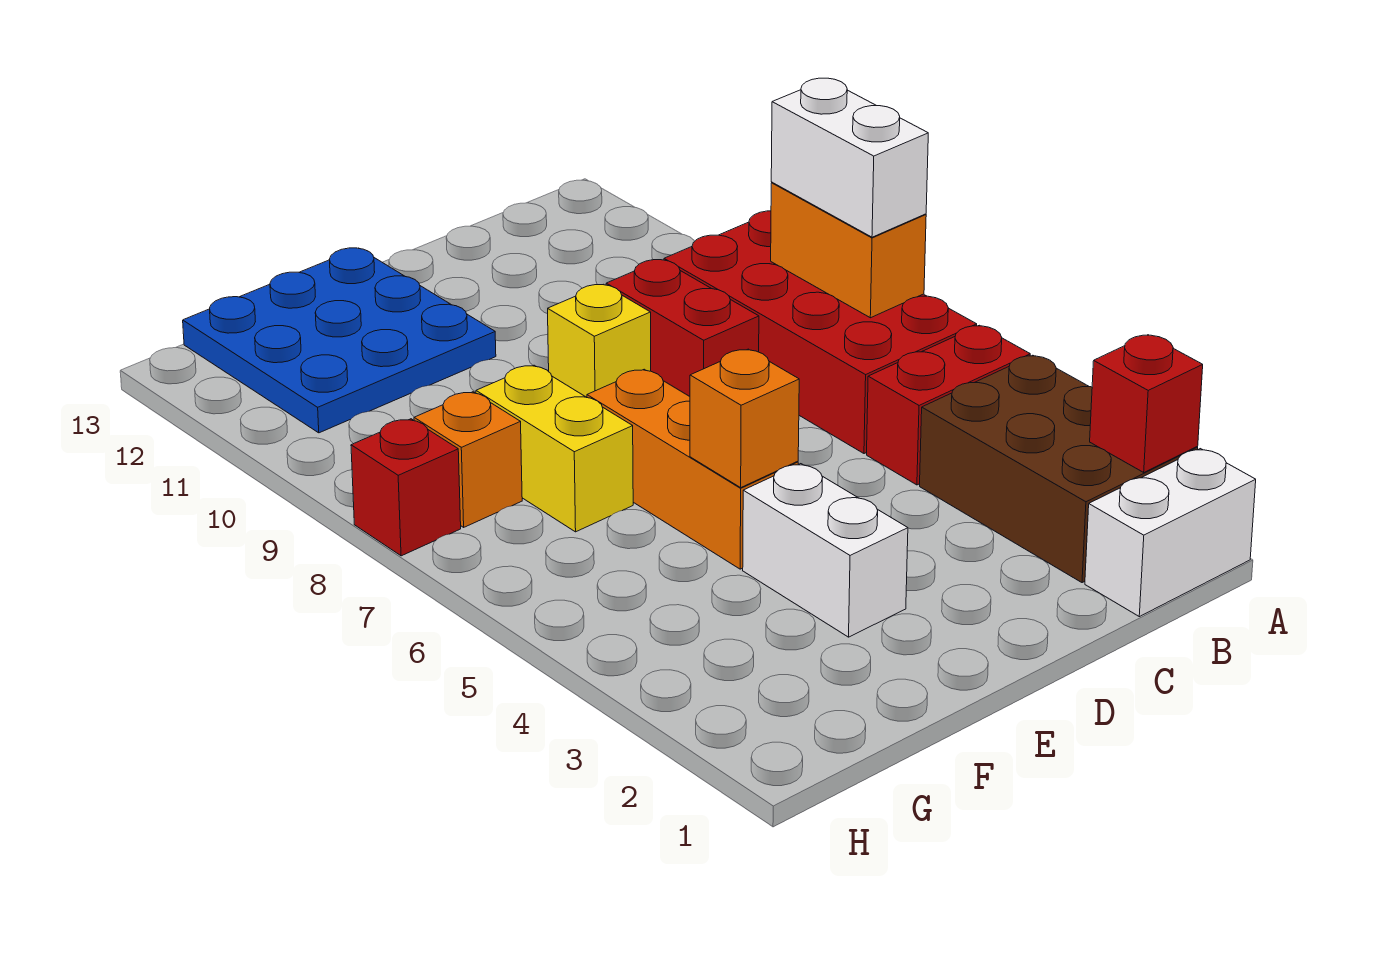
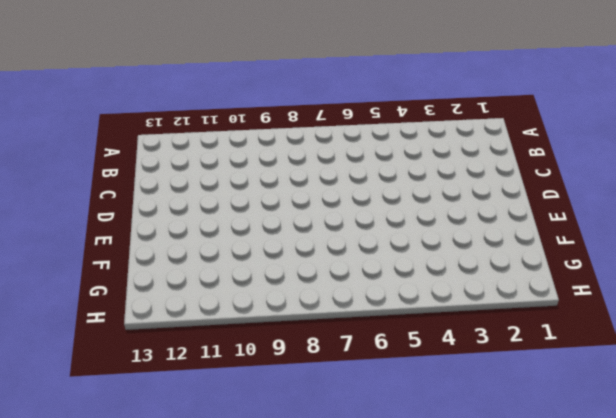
none -> white brick A1:B1 level 1
none -> brown brick A2:B4 level 1
none -> red brick A5:B5 level 1

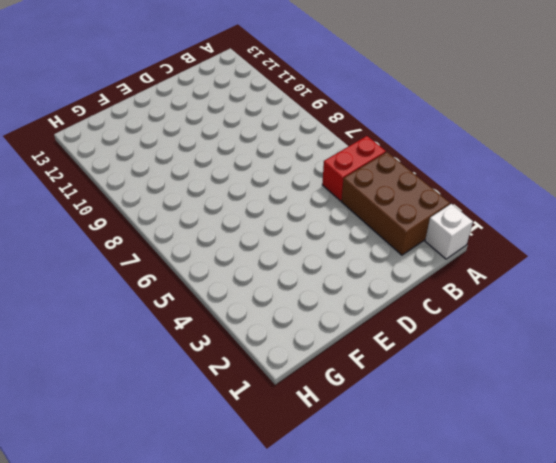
white brick A1 level 1 -> white brick A1:B1 level 1
none -> red brick A6:B9 level 1
none -> red brick C8:C9 level 1
none -> yellow brick D9 level 1

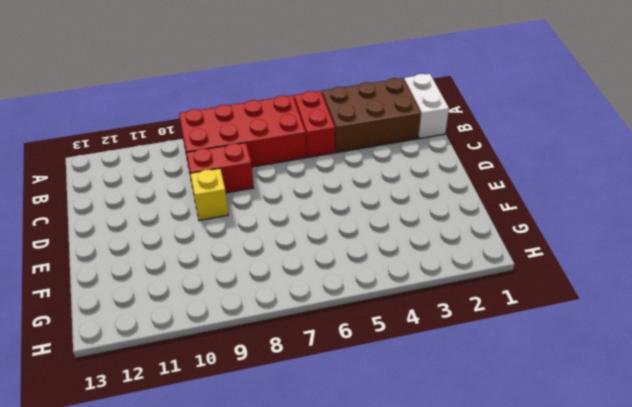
none -> white brick E3:E4 level 1
none -> orange brick E5:E7 level 1
none -> blue plate E11:G13 level 1

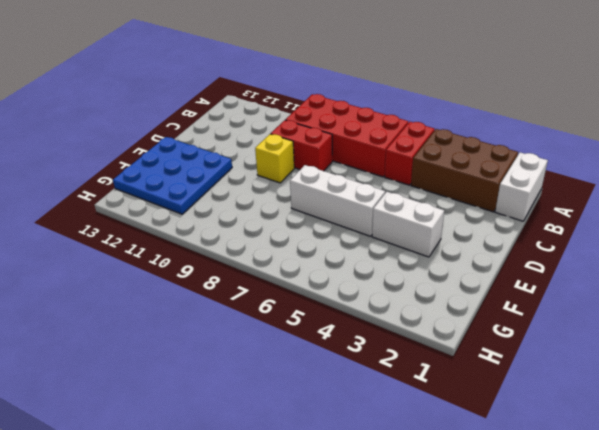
white brick E5:E7 level 1 -> orange brick E5:E7 level 1
none -> yellow brick F7:F8 level 1
none -> orange brick G8 level 1
none -> red brick H8 level 1

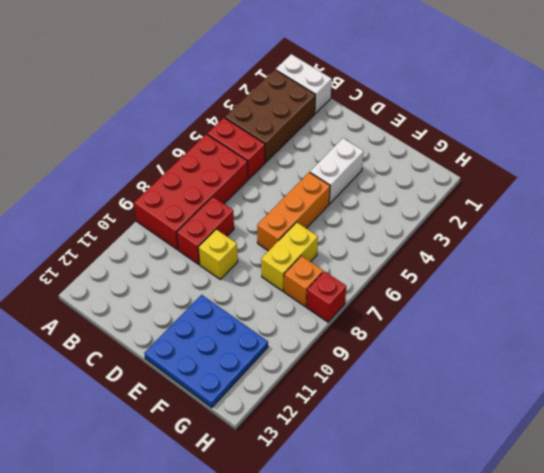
none -> red brick A2 level 2
none -> orange brick A7:A8 level 2
none -> orange brick E5 level 2

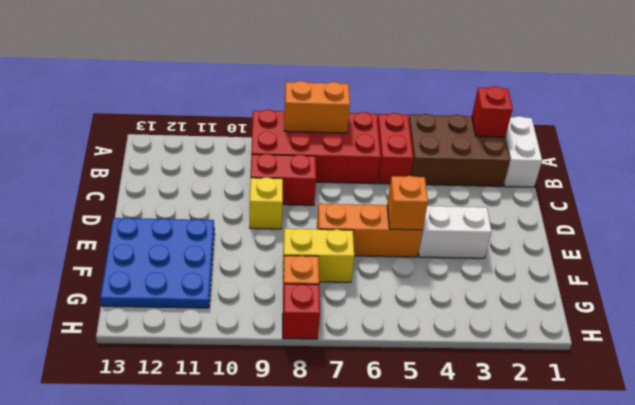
none -> white brick A7:A8 level 3

